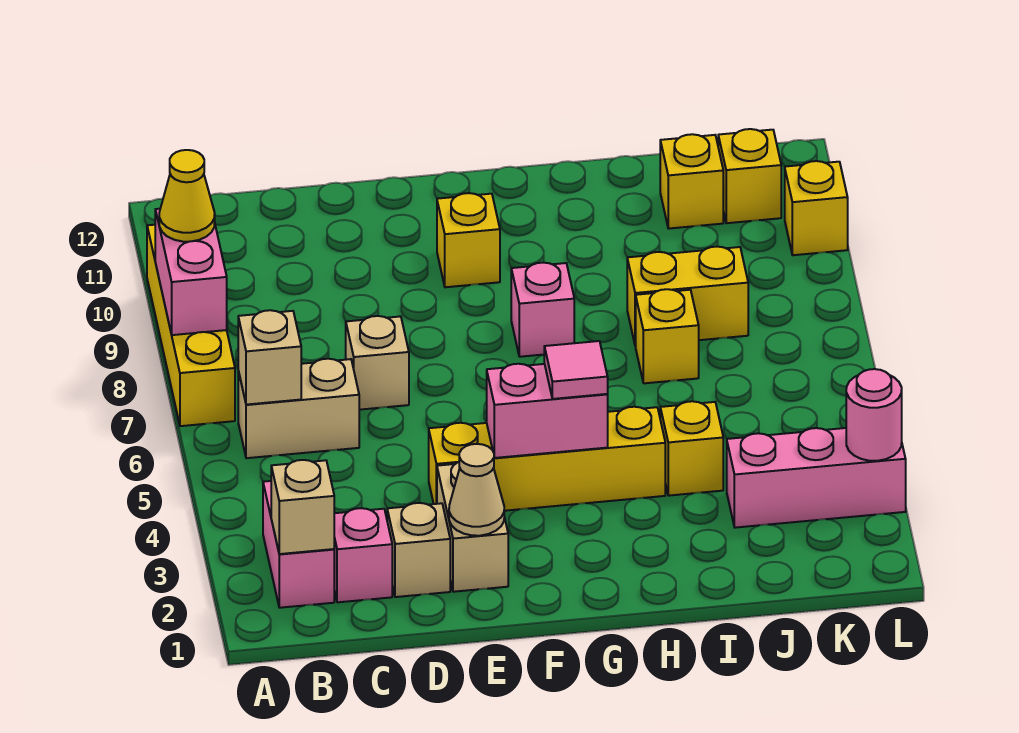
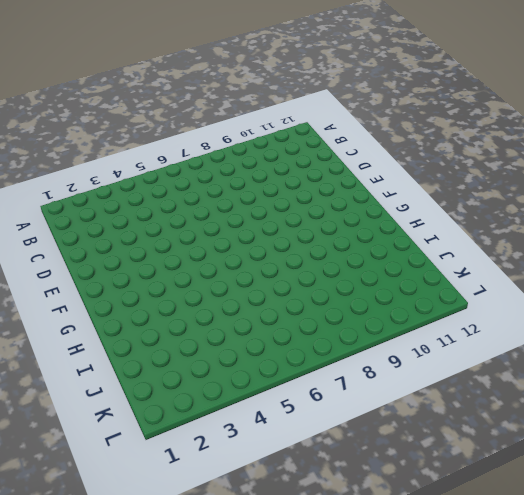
none -> yellow brick A7:A10 level 1
none -> pink brick B2:B3 level 1
none -> tan brick B6:C6 level 1

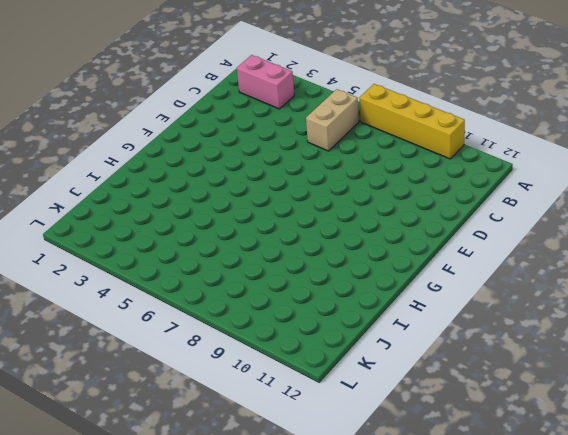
none -> pink brick C2 level 1
none -> tan brick D2 level 1
none -> tan brick D7 level 1

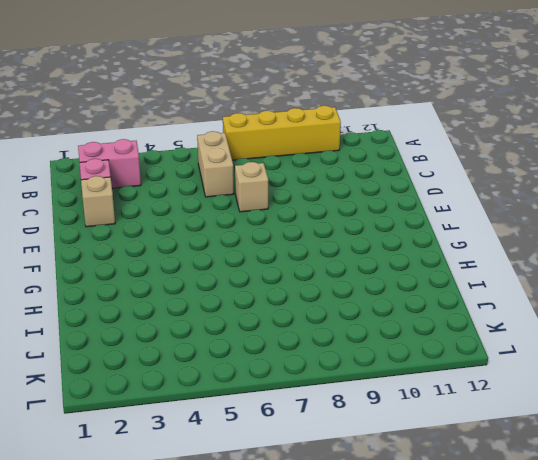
none -> tan brick E2:E3 level 1
none -> yellow brick E4:H4 level 1
none -> yellow brick F10 level 1

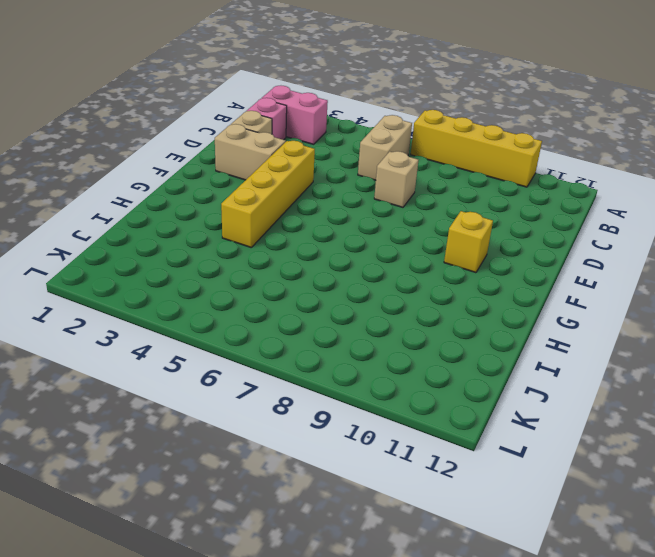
none -> pink brick G8 level 1
none -> yellow brick I4 level 1
none -> yellow brick I7 level 1

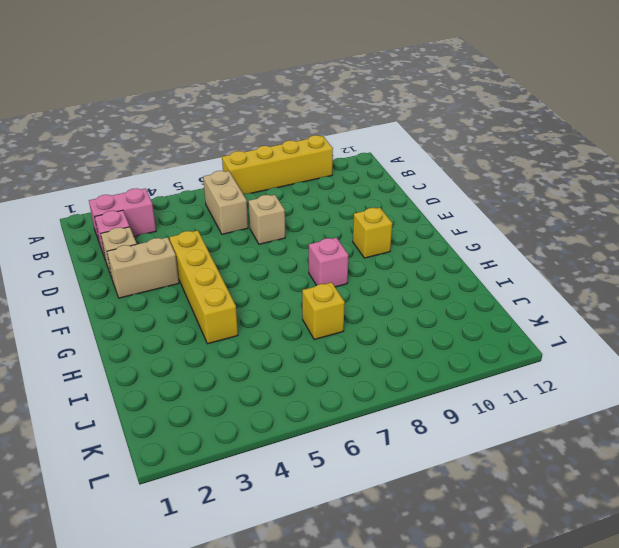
none -> yellow brick I4 level 1
none -> yellow brick I8:J8 level 1
none -> pink brick J3:L3 level 1

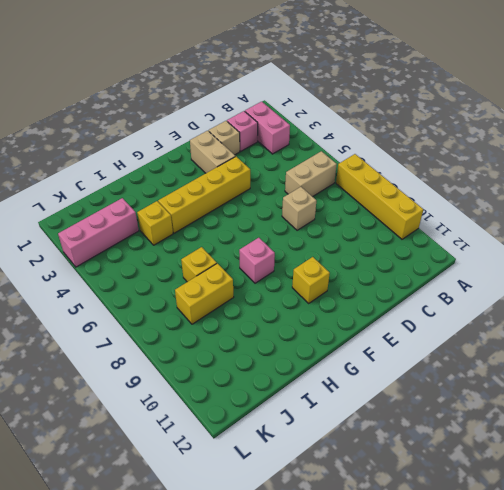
none -> yellow brick J11 level 1
none -> yellow brick K11 level 1
none -> yellow brick L10 level 1

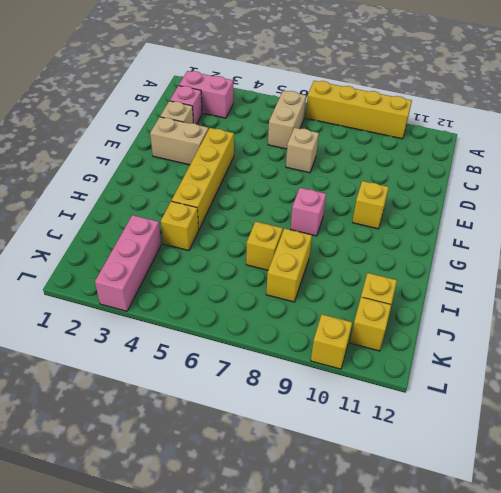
none -> pink brick A8:A9 level 2
none -> tan brick B2 level 2
none -> tan brick B6 level 2

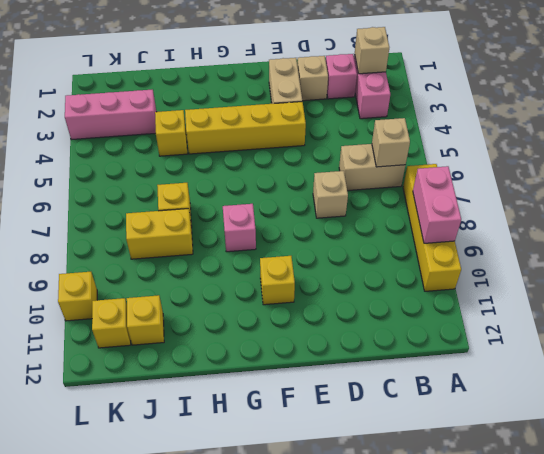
none -> tan cone E2 level 2
none -> pink brick F4:G4 level 2
none -> pink round brick L3 level 2

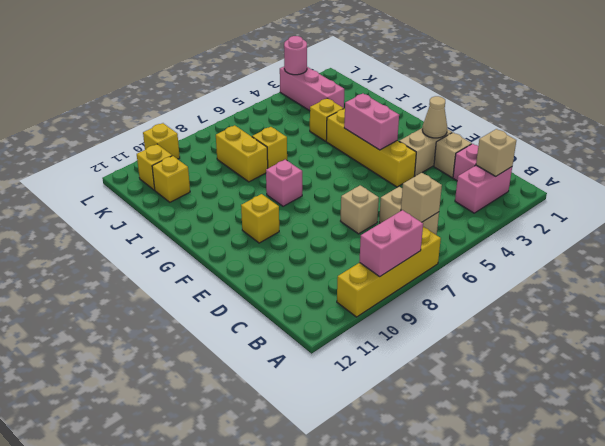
none -> yellow cone A9 level 3
none -> pink tile G4 level 3

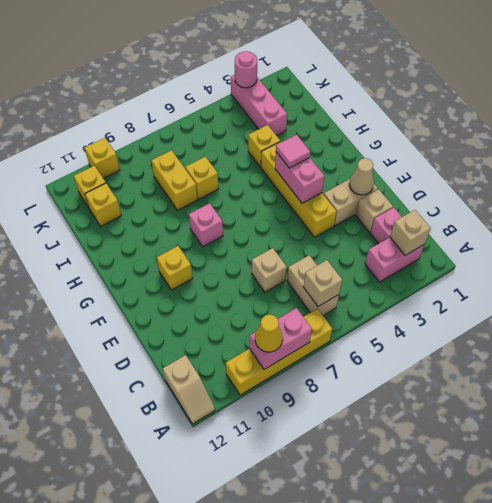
tan slope A12:B12 level 1 top B -> none

